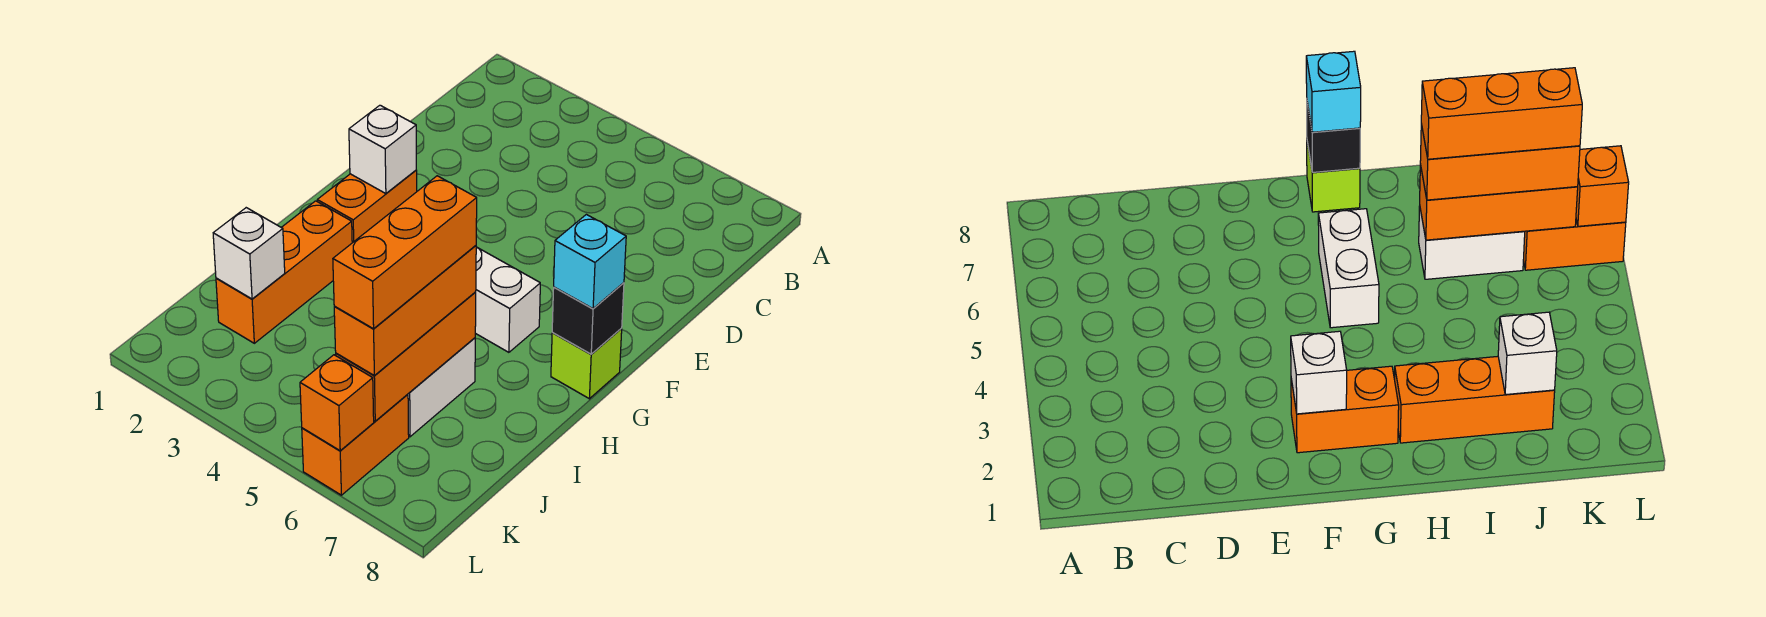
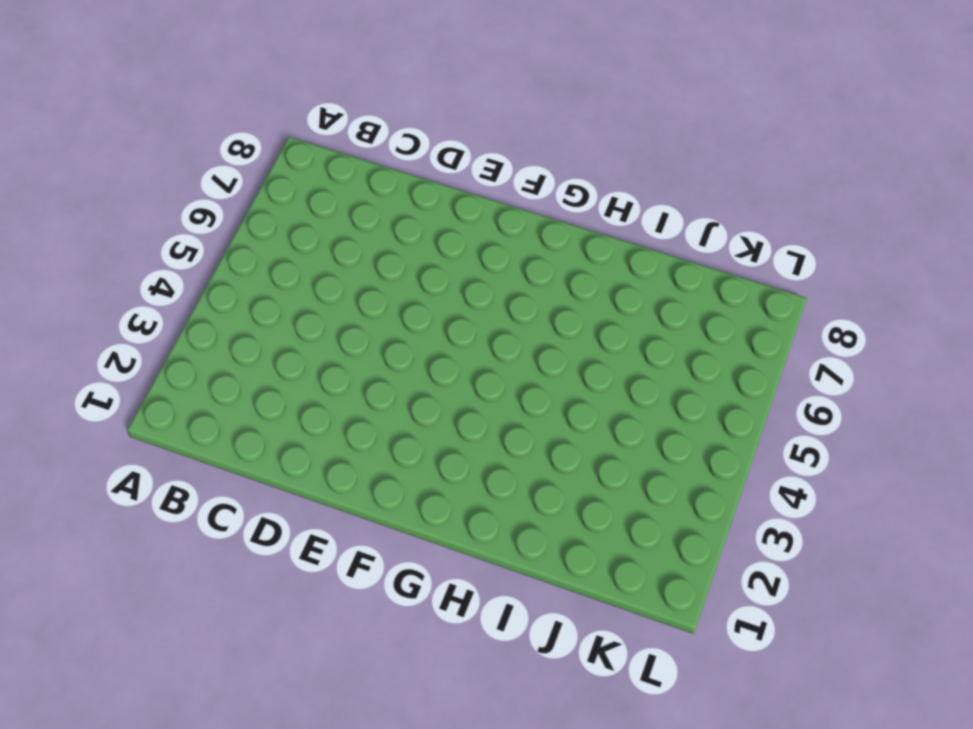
none -> orange brick F2:G2 level 1
none -> white brick G5:G6 level 1
none -> lime brick G8 level 1

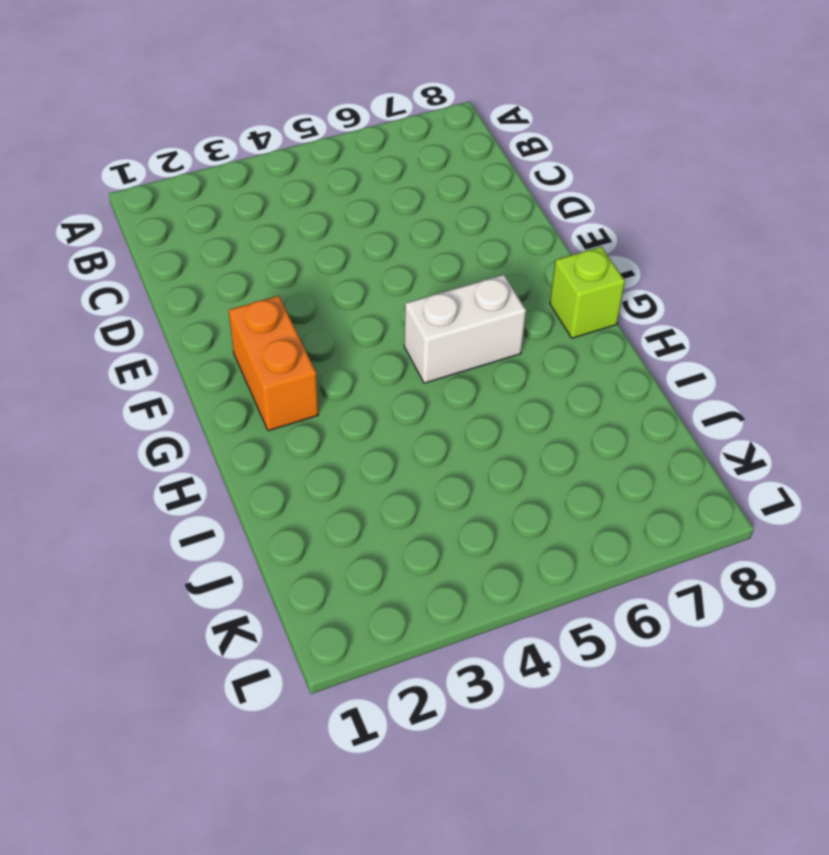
none -> orange brick H2:J2 level 1
none -> white brick I6:J6 level 1
none -> orange brick K6:L6 level 1

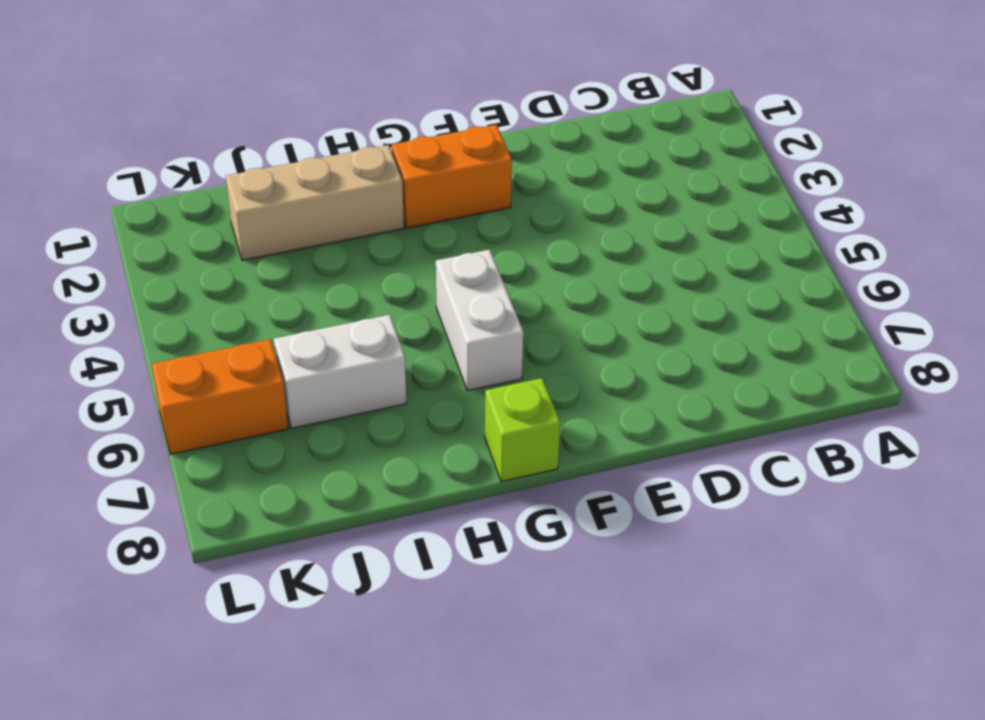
tan brick H2:J2 level 1 -> orange brick H2:J2 level 1
none -> white brick F2 level 2
none -> black brick G8 level 2
none -> orange brick I6:K6 level 2

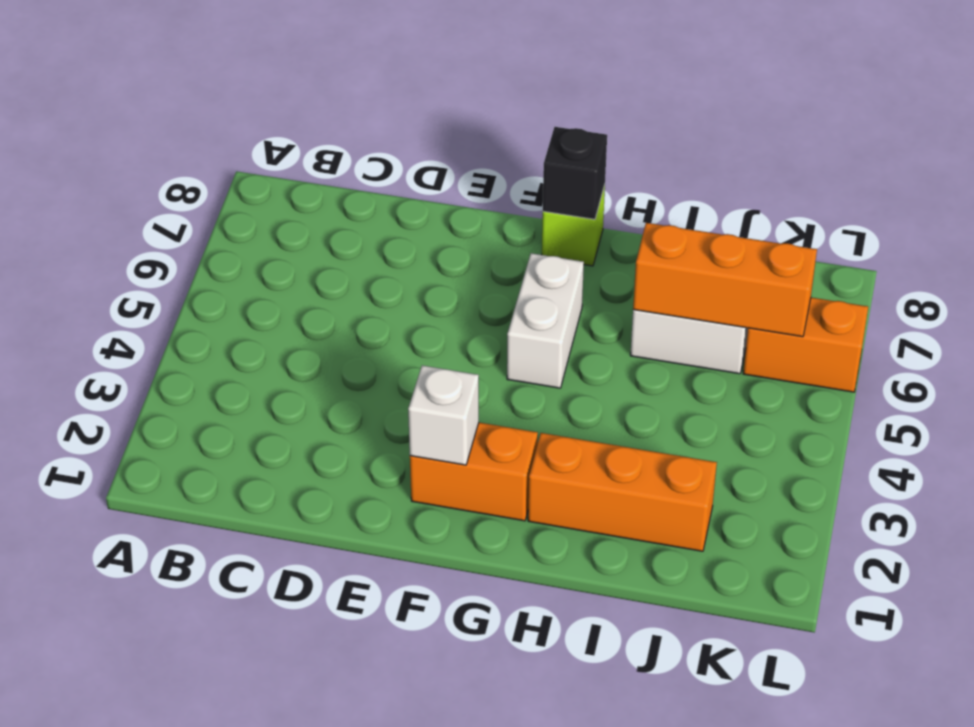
none -> white brick J2 level 2
none -> orange brick L6 level 2
none -> cyan brick G8 level 3

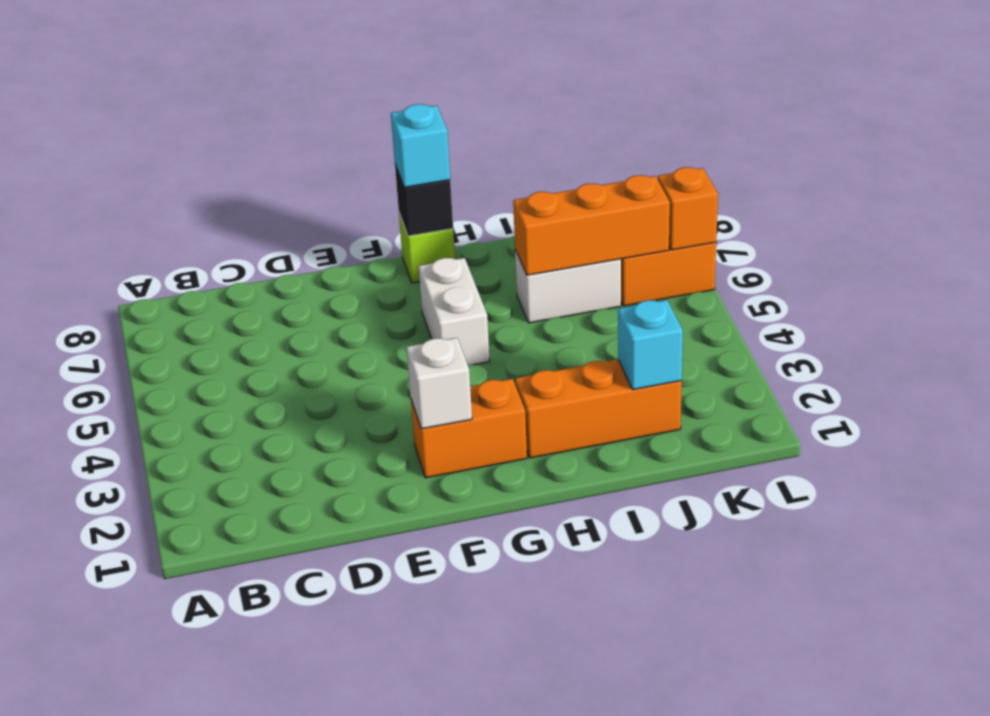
cyan brick J2 level 2 -> white brick J2 level 2
none -> orange brick I6:K6 level 3
none -> orange brick I6:K6 level 4

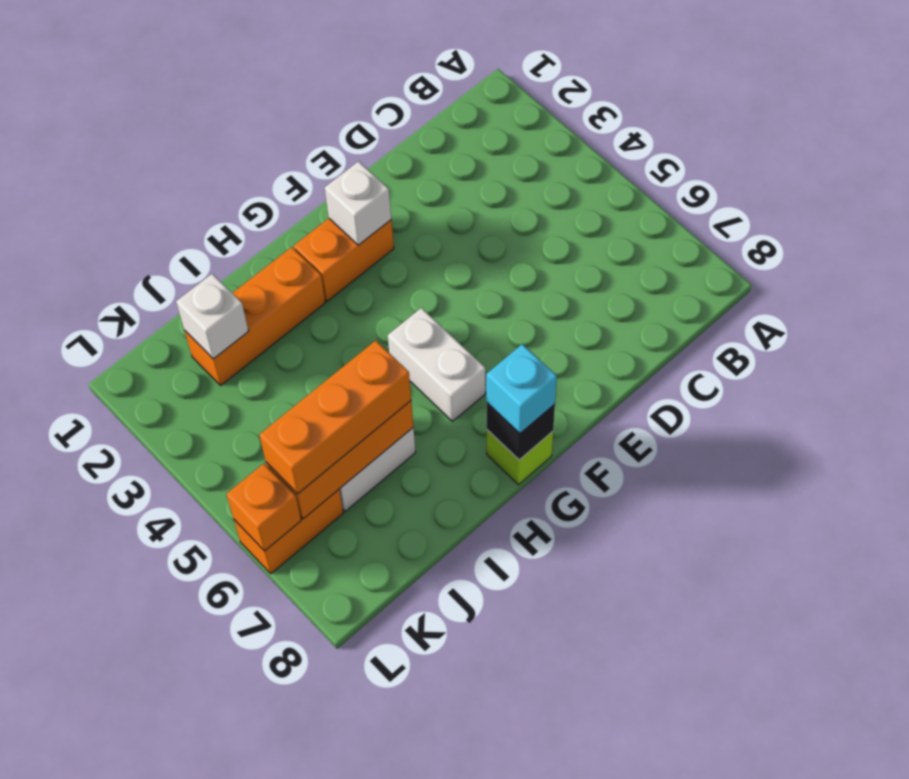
none -> orange brick I6:K6 level 4

